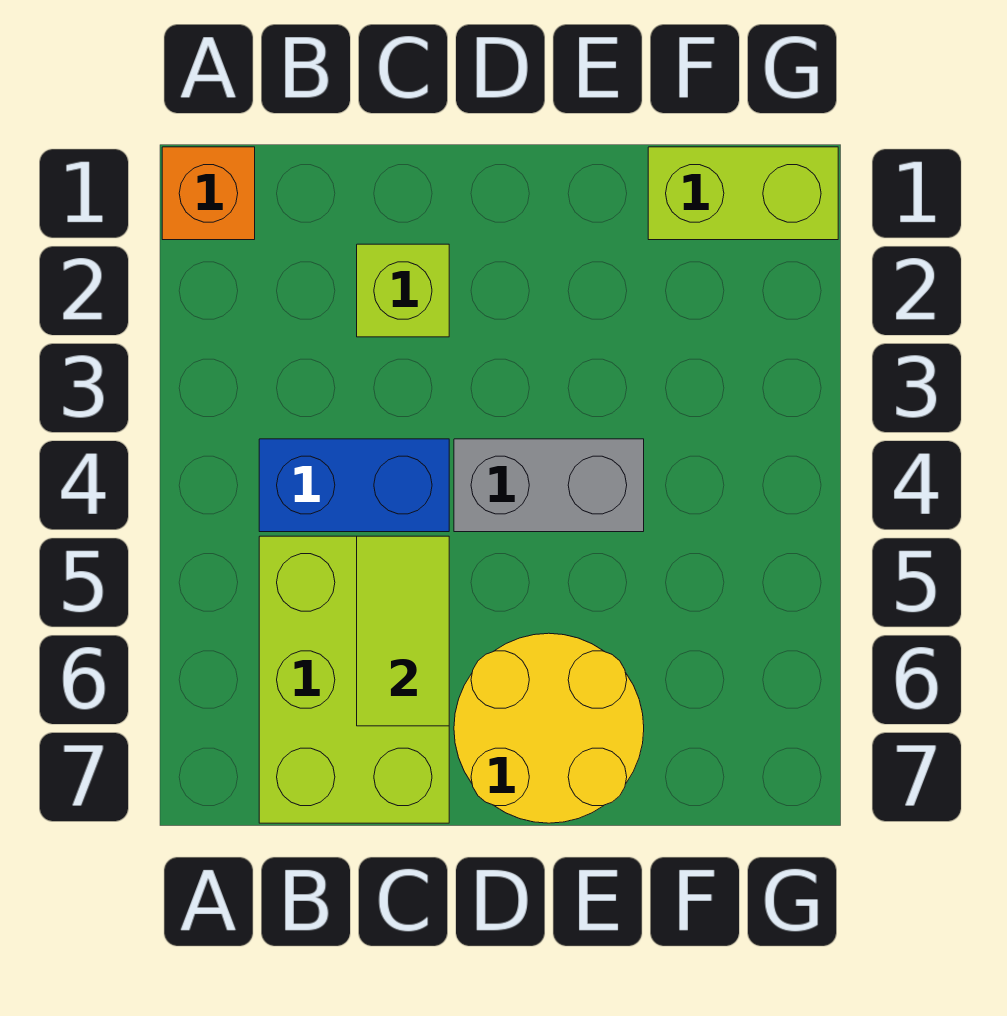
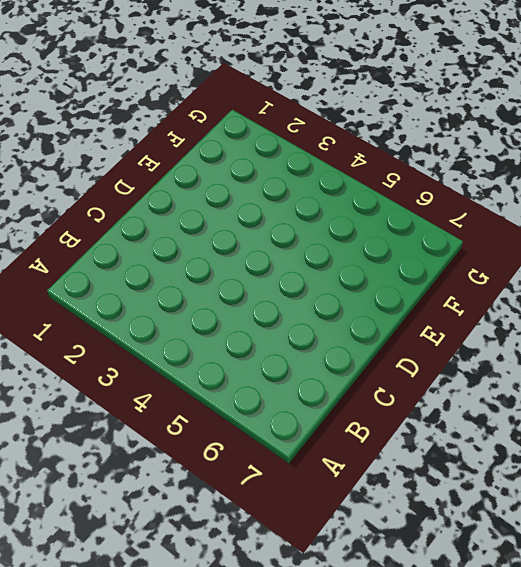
none -> orange brick A1 level 1
none -> blue brick B4:C4 level 1

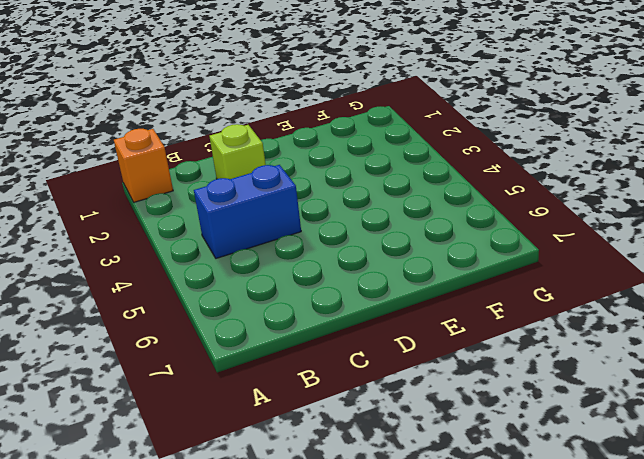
none -> lime brick B5:C7 level 1
none -> grey brick D4:E4 level 1

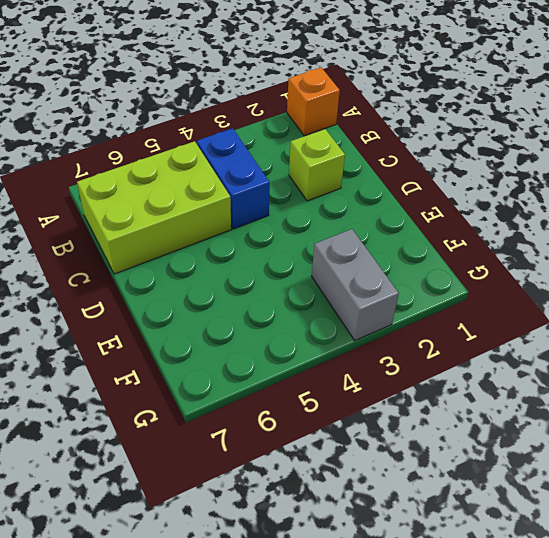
grey brick F3:G3 level 1 -> grey brick D4:E4 level 1
none -> yellow round brick D6:E7 level 1
none -> lime brick F1:G1 level 1

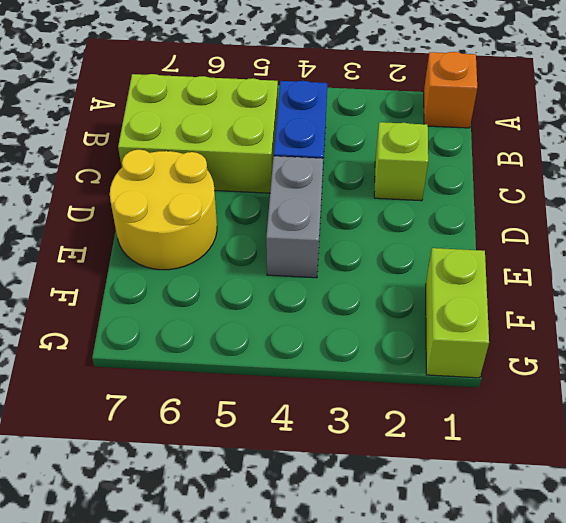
none -> lime tile C5:C6 level 2

